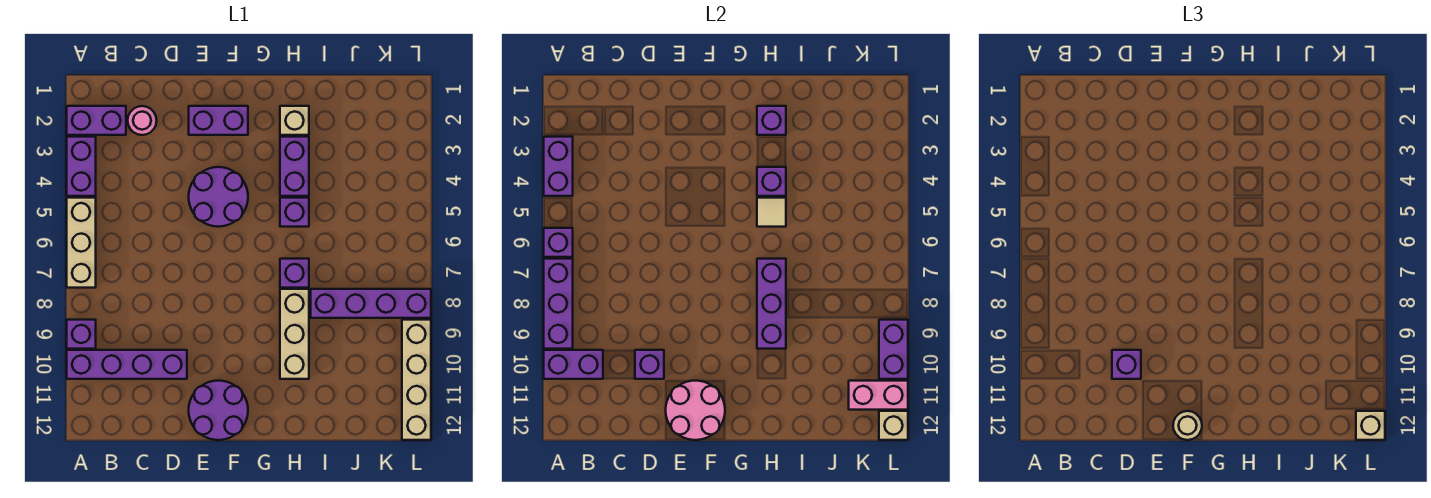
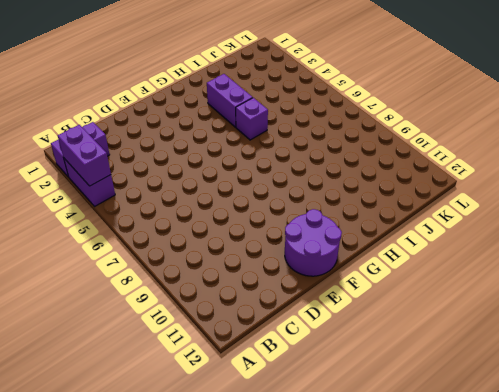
none -> tan brick A5:A7 level 1
none -> purple brick A9 level 1
none -> purple brick A10:D10 level 1
none -> pink round brick C2 level 1

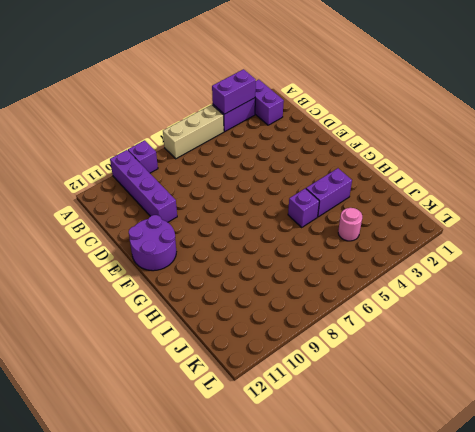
pink round brick J4 level 1 -> pink round brick C2 level 1
none -> purple brick E2:F2 level 1
none -> purple round brick E4:F5 level 1
none -> tan brick H2 level 1
none -> purple brick H7 level 1

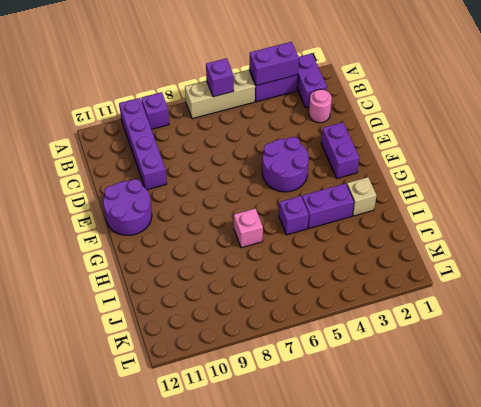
pink brick H7 level 1 -> purple brick H7 level 1
none -> tan brick H8:H10 level 1
none -> purple brick I8:L8 level 1
none -> tan brick L9:L12 level 1
none -> purple brick A7:A9 level 2

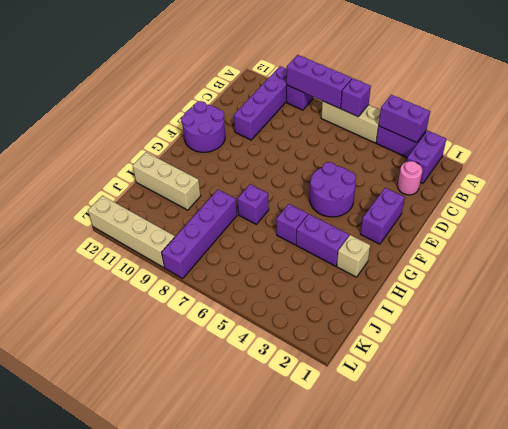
tan brick I10:I12 level 1 -> tan brick H8:H10 level 1
none -> purple brick A10:B10 level 2
none -> purple brick D10 level 2
none -> pink round brick E11:F12 level 2
none -> purple brick H2 level 2

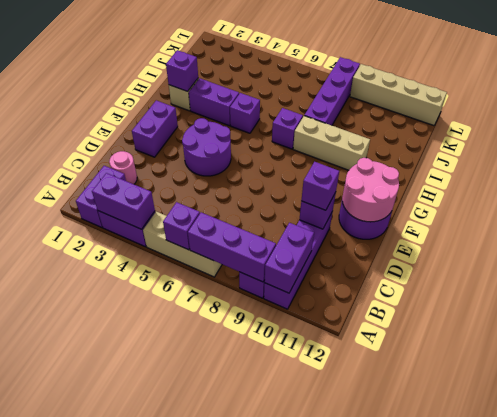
none -> purple brick H4 level 2
none -> tan tile H5 level 2
none -> purple brick H7:H9 level 2
none -> pink brick K11:L11 level 2

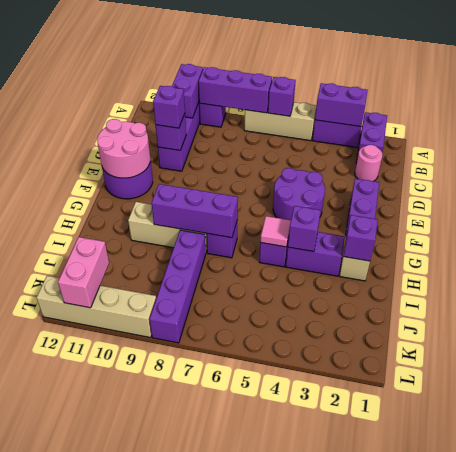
pink tile H5 level 2 -> tan tile H5 level 2
none -> purple brick L9:L10 level 2
none -> tan brick L12 level 2
none -> tan round brick F12 level 3
none -> tan brick L12 level 3

